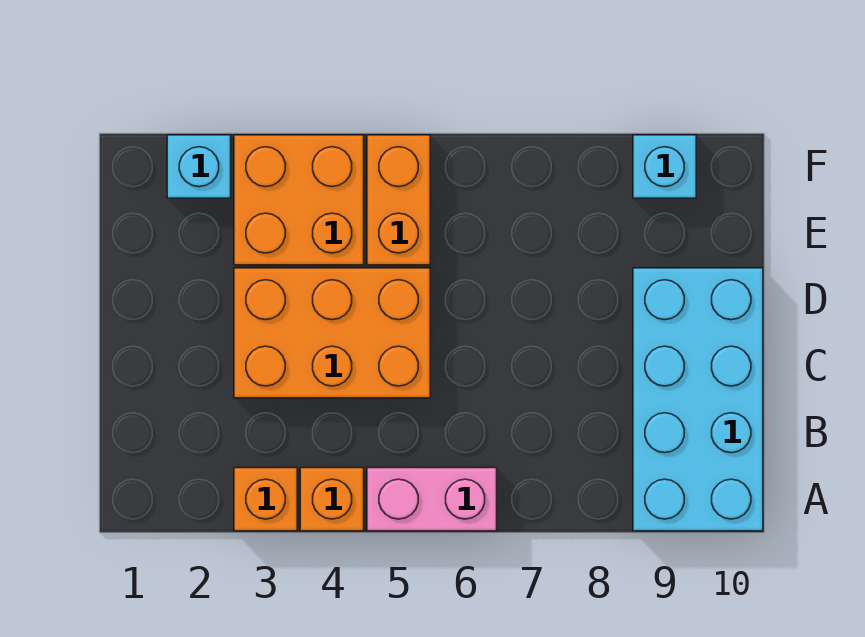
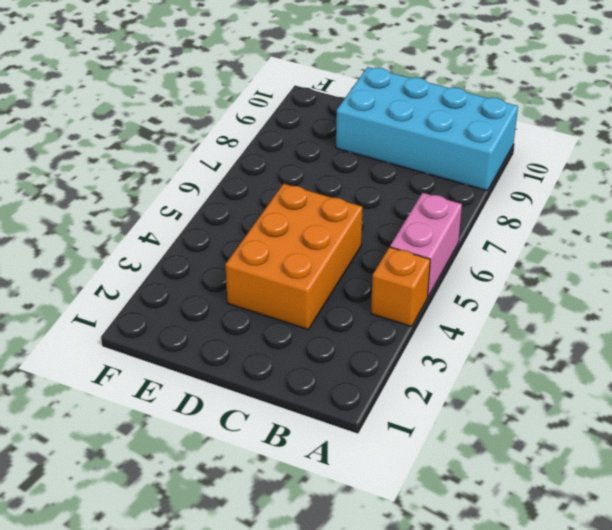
none -> orange brick A3 level 1
none -> orange brick E3:F4 level 1

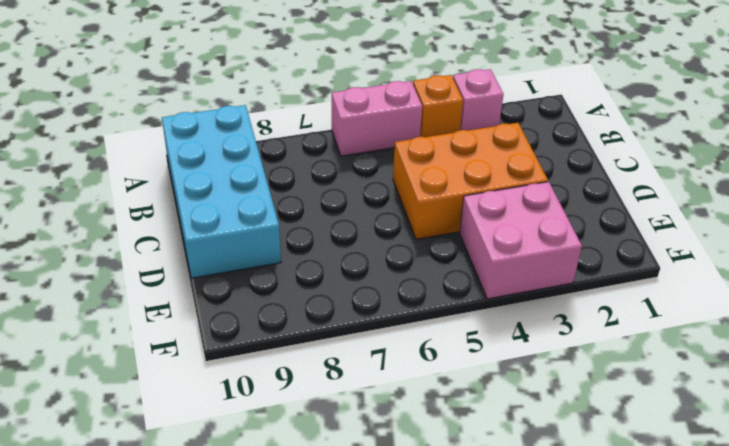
pink brick A3 level 1 -> orange brick A3 level 1
pink brick E3:F4 level 1 -> orange brick E3:F4 level 1
none -> orange brick E5:F5 level 1
none -> cyan brick F2 level 1

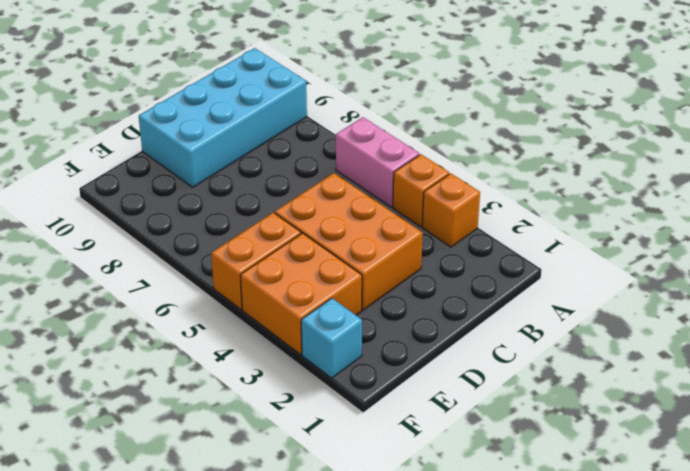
none -> cyan brick F9 level 1

